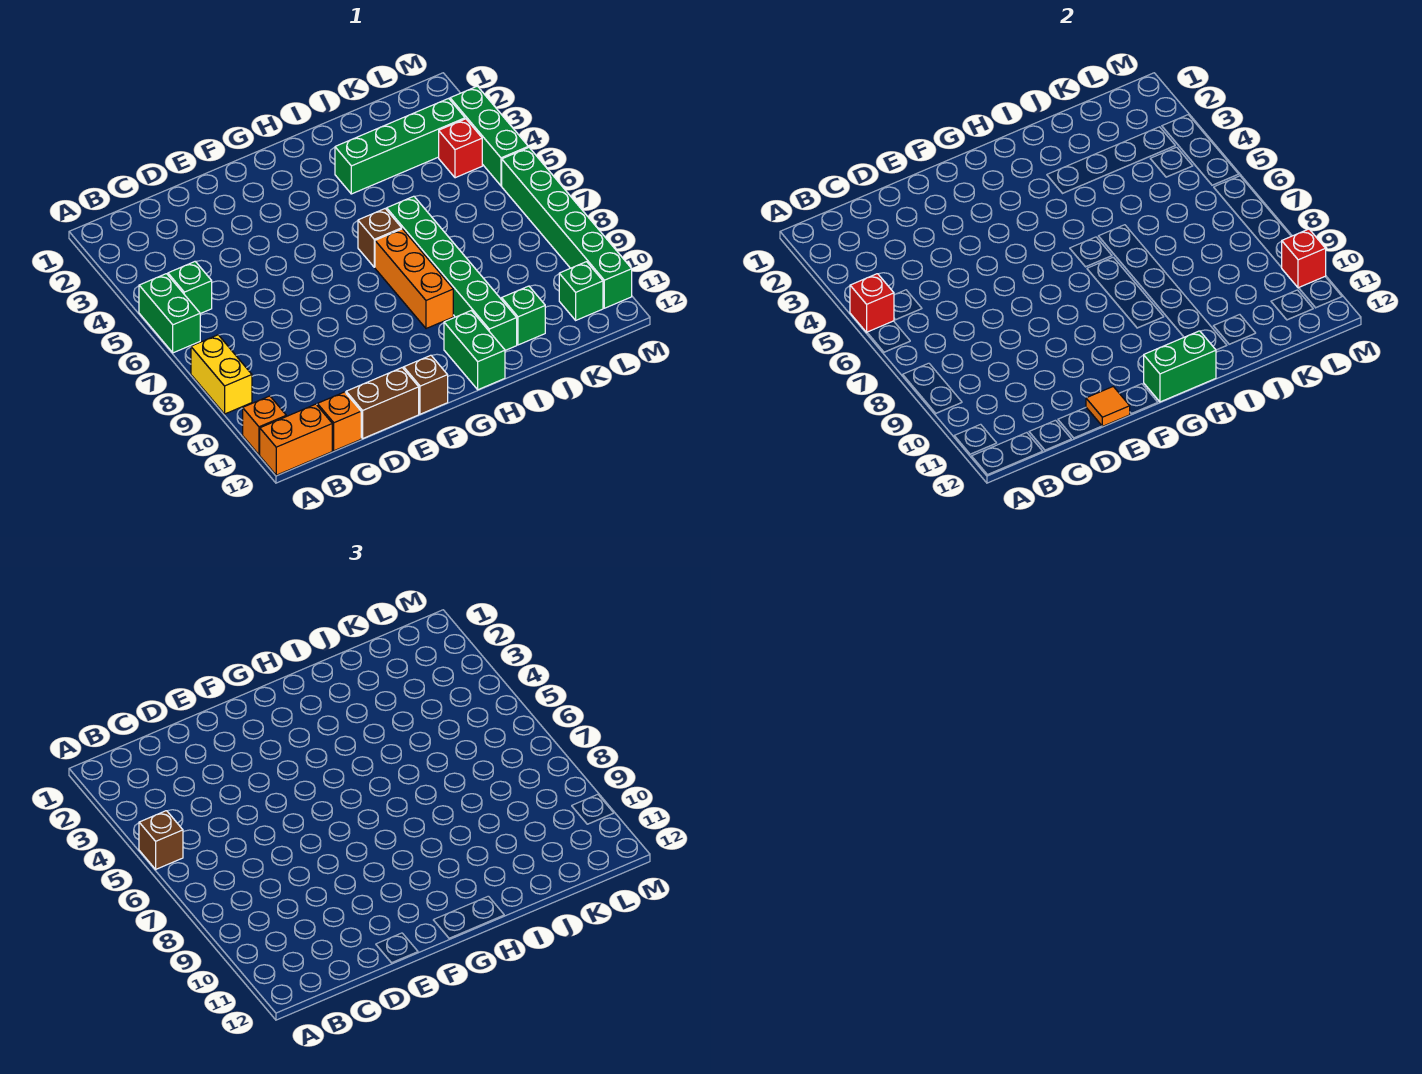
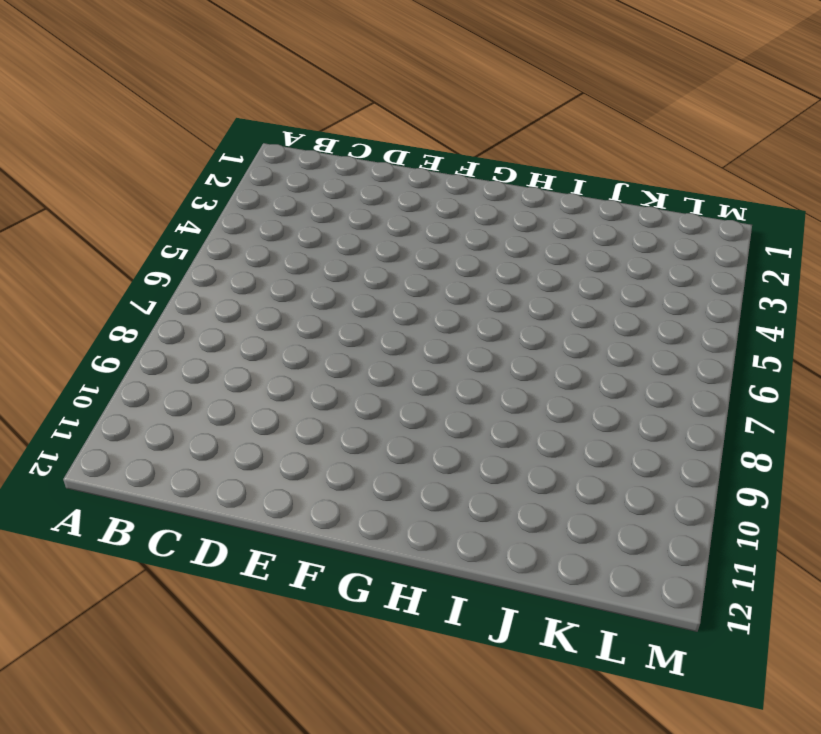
none -> green brick A5:A6 level 1
none -> yellow brick A8:A9 level 1
none -> orange brick A11 level 1

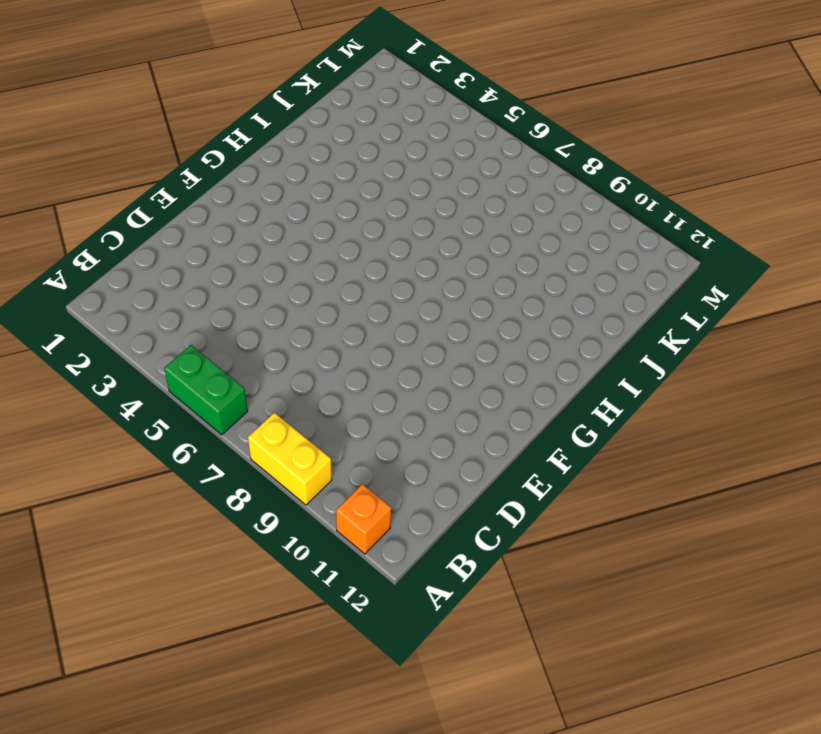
none -> orange brick A12:B12 level 1
none -> green brick B5 level 1
none -> orange brick C12 level 1

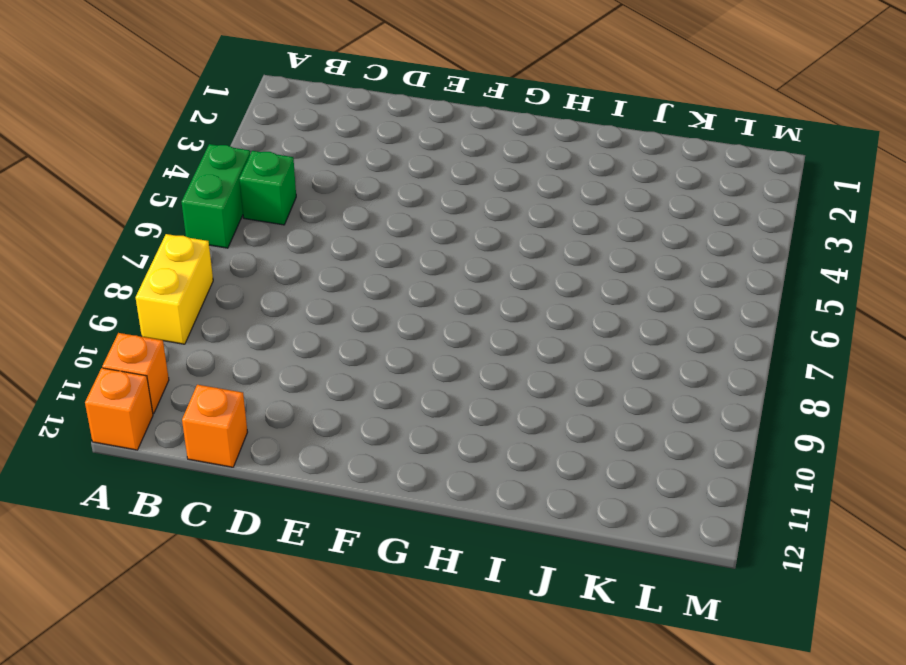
orange brick A12 level 1 -> orange brick A12:B12 level 1
none -> brown brick D12:E12 level 1
none -> brown brick F12 level 1
none -> brown brick H6 level 1

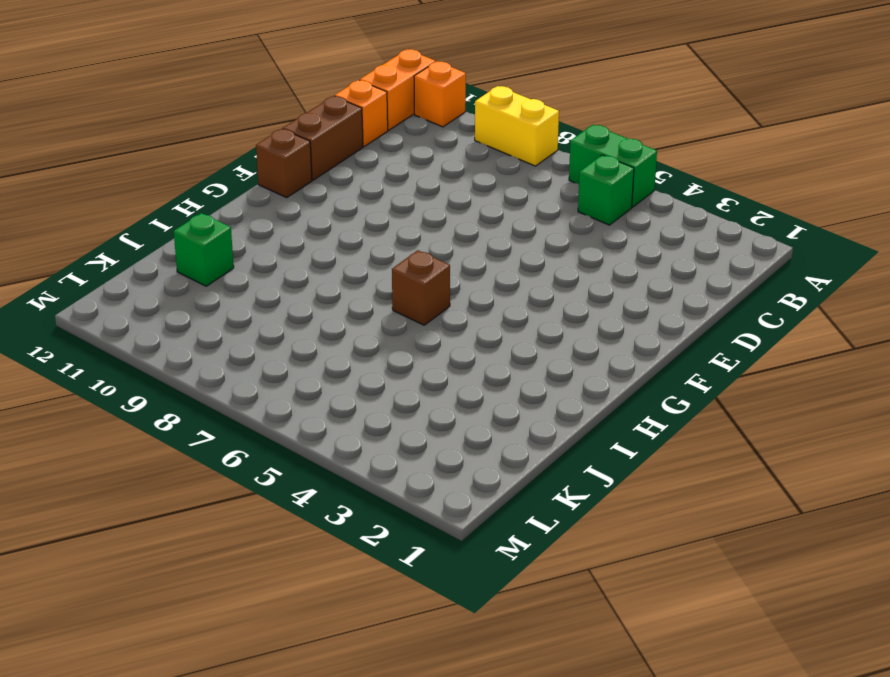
none -> orange brick H7:H9 level 1
none -> green brick H11:H12 level 1
none -> green brick I3:L3 level 1

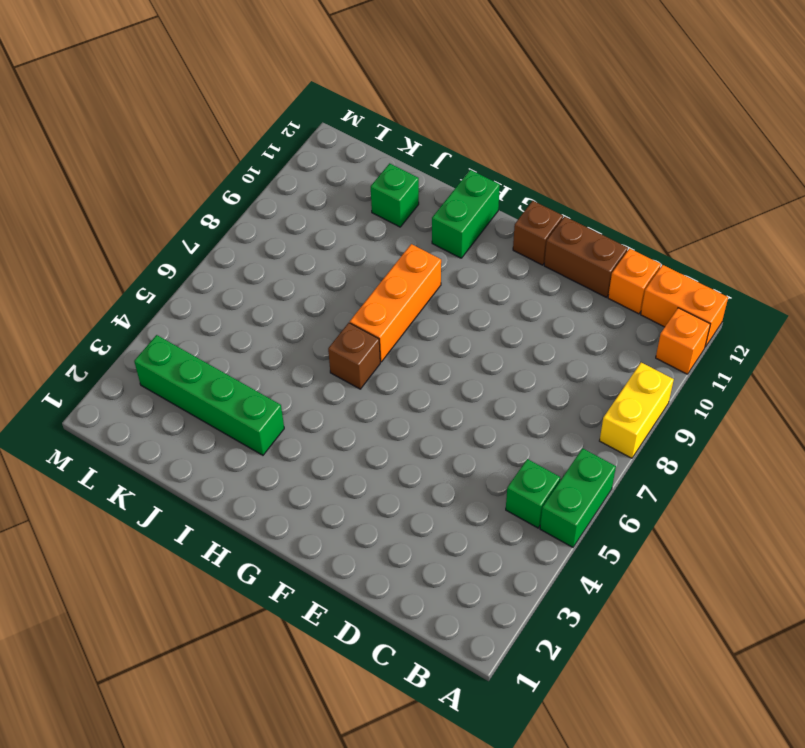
none -> green brick I6:I11 level 1
none -> red brick L4 level 1
none -> green brick L11 level 1

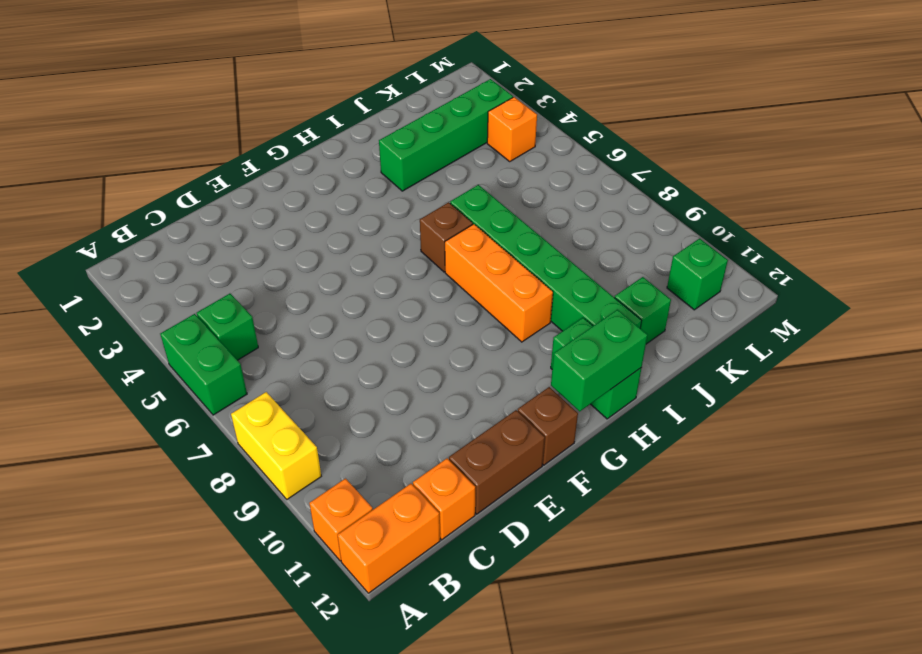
orange brick L4 level 1 -> red brick L4 level 1
none -> green brick M3:M5 level 1
none -> green brick M6:M11 level 1
none -> red brick A5 level 2

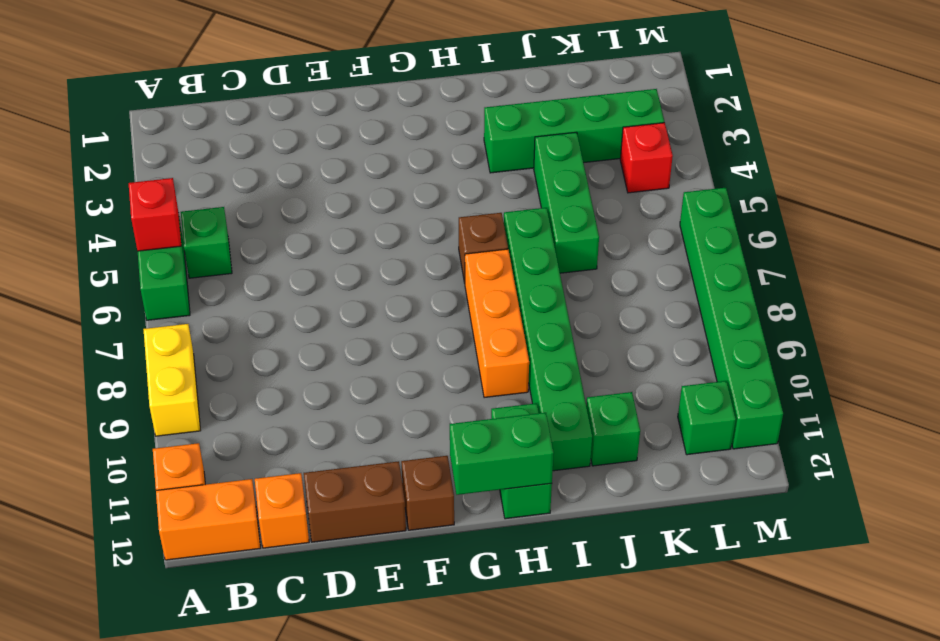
green brick J4:J6 level 1 -> green brick M3:M5 level 1
none -> orange tile E12 level 2
none -> red brick M10 level 2
none -> brown brick A5 level 3

